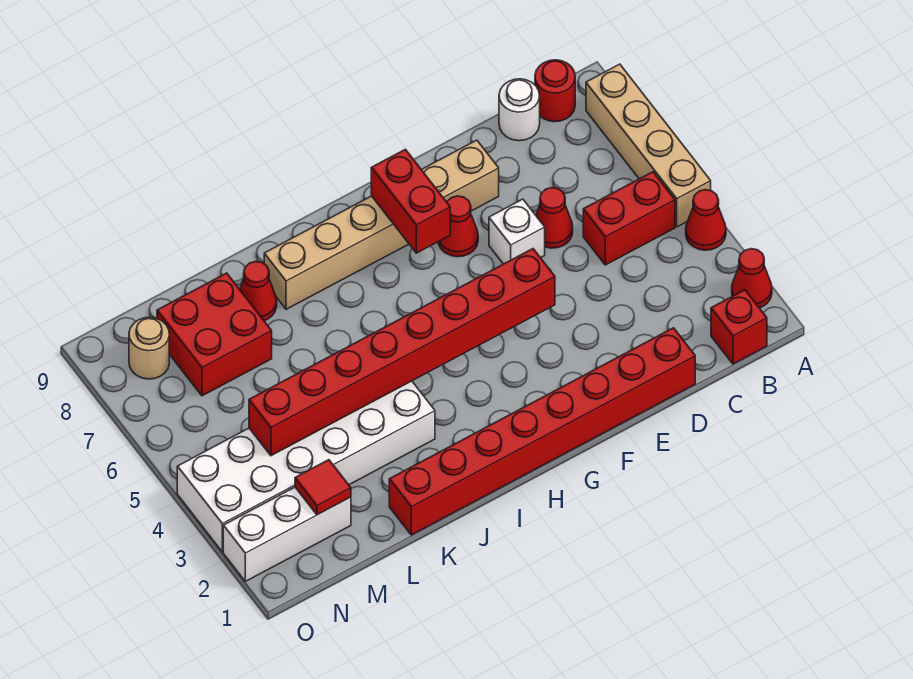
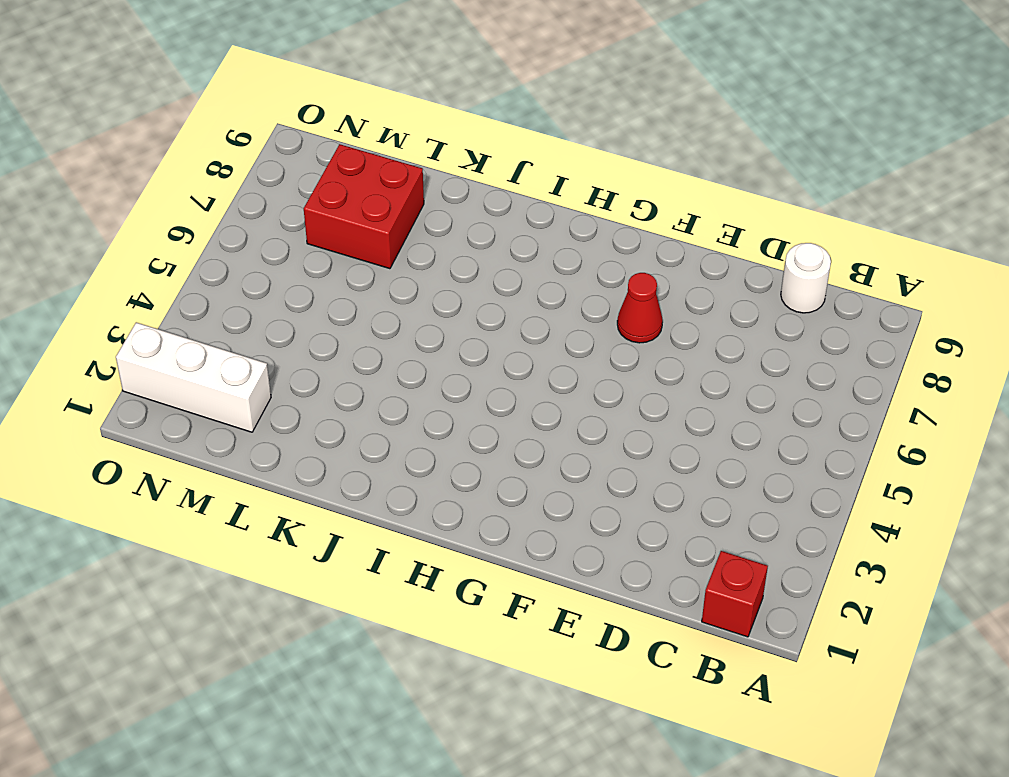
none -> red cone A2 level 1
none -> red cone A4 level 1
none -> tan brick A5:A8 level 1

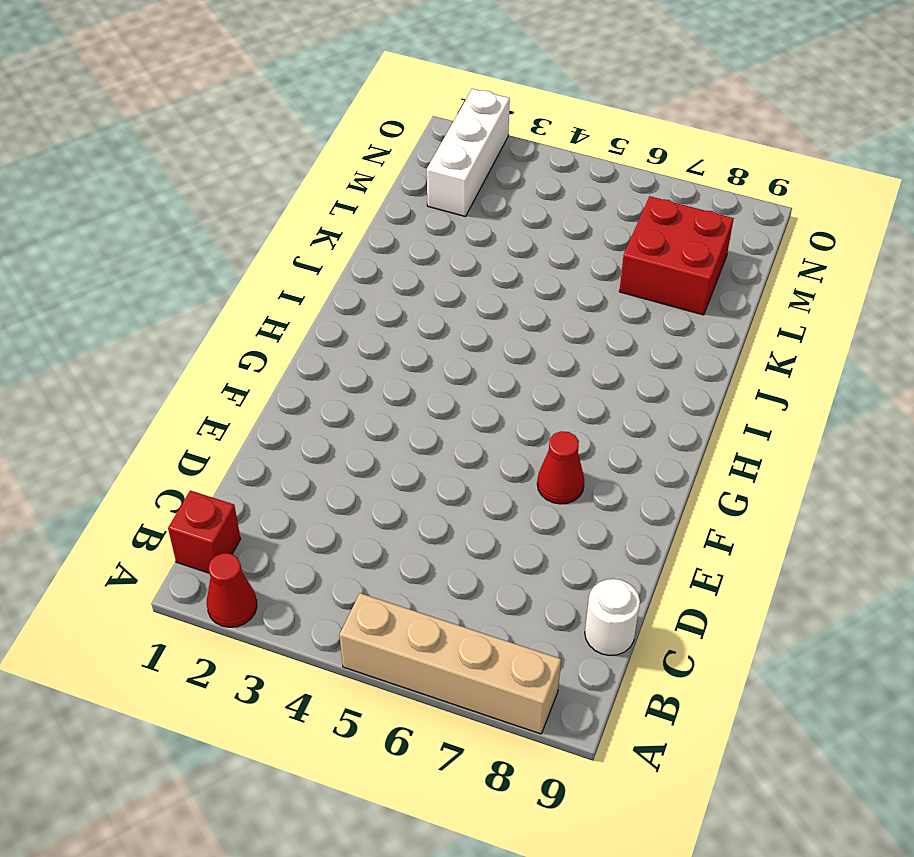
none -> red cone A4 level 1
none -> red brick B5:C5 level 1
none -> red round brick B9 level 1

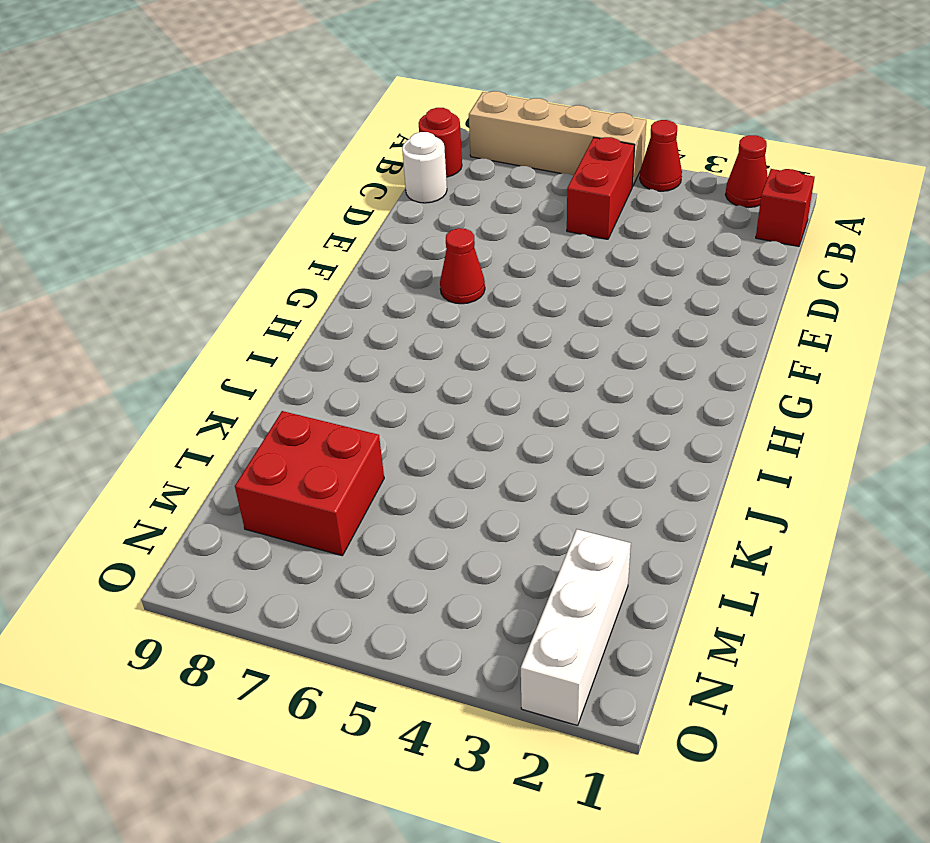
none -> red brick D1:K1 level 1
none -> red cone D6 level 1
none -> white brick E6 level 1

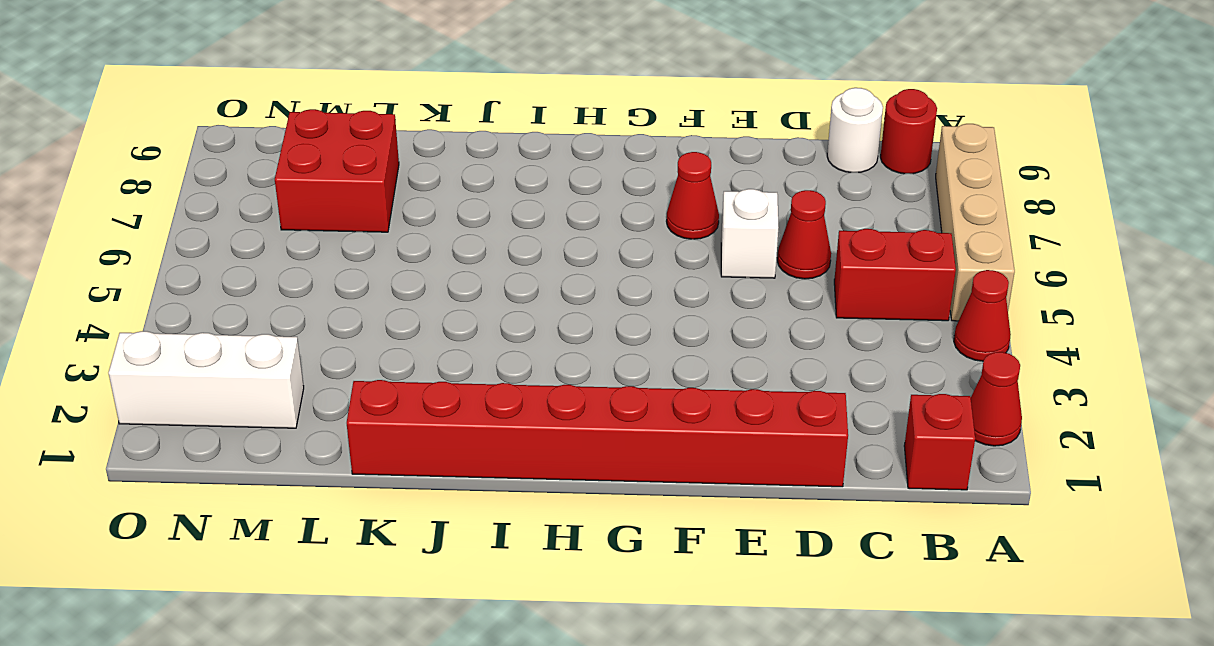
none -> tan brick E8:J8 level 1
none -> white brick J3:O4 level 1
none -> red cone K8 level 1

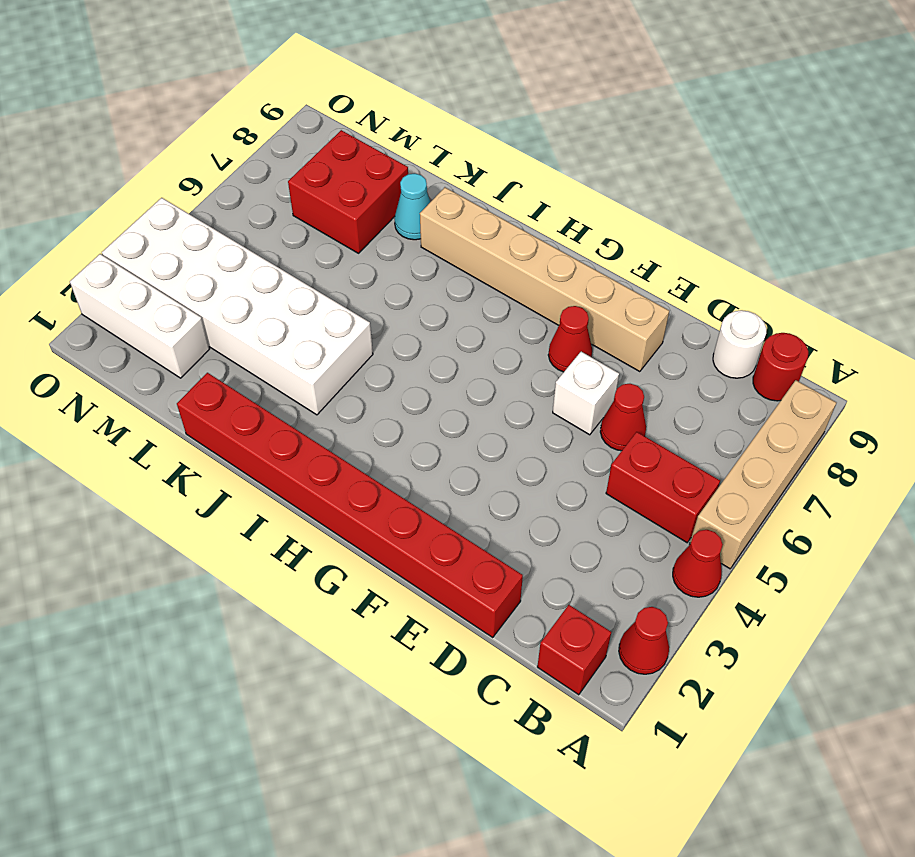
cyan cone K8 level 1 -> red cone K8 level 1
none -> tan round brick N8 level 1
none -> red brick F4:M4 level 2
none -> red brick G7:G8 level 2

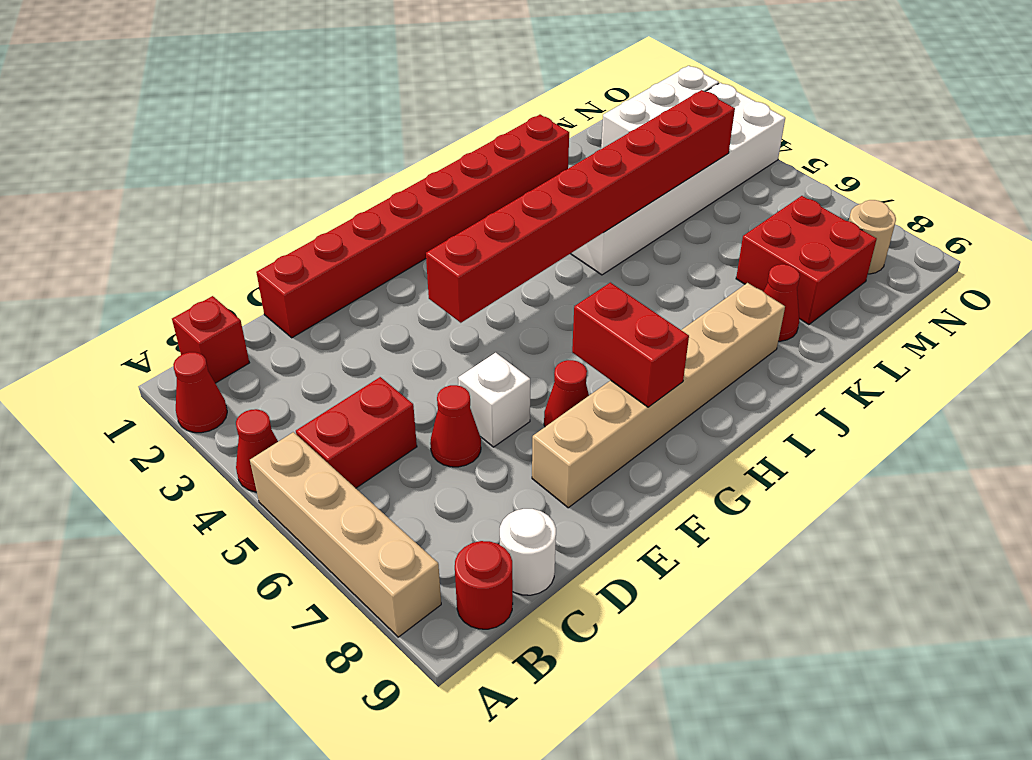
none -> red tile M2 level 2

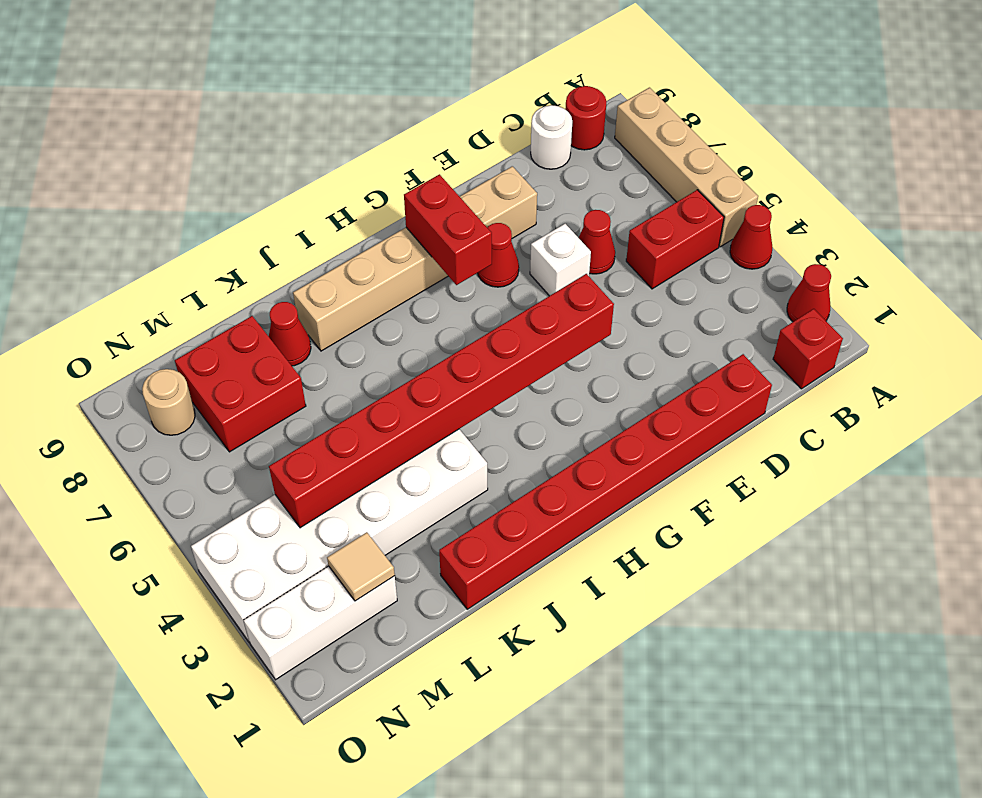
tan tile M2 level 2 -> red tile M2 level 2

